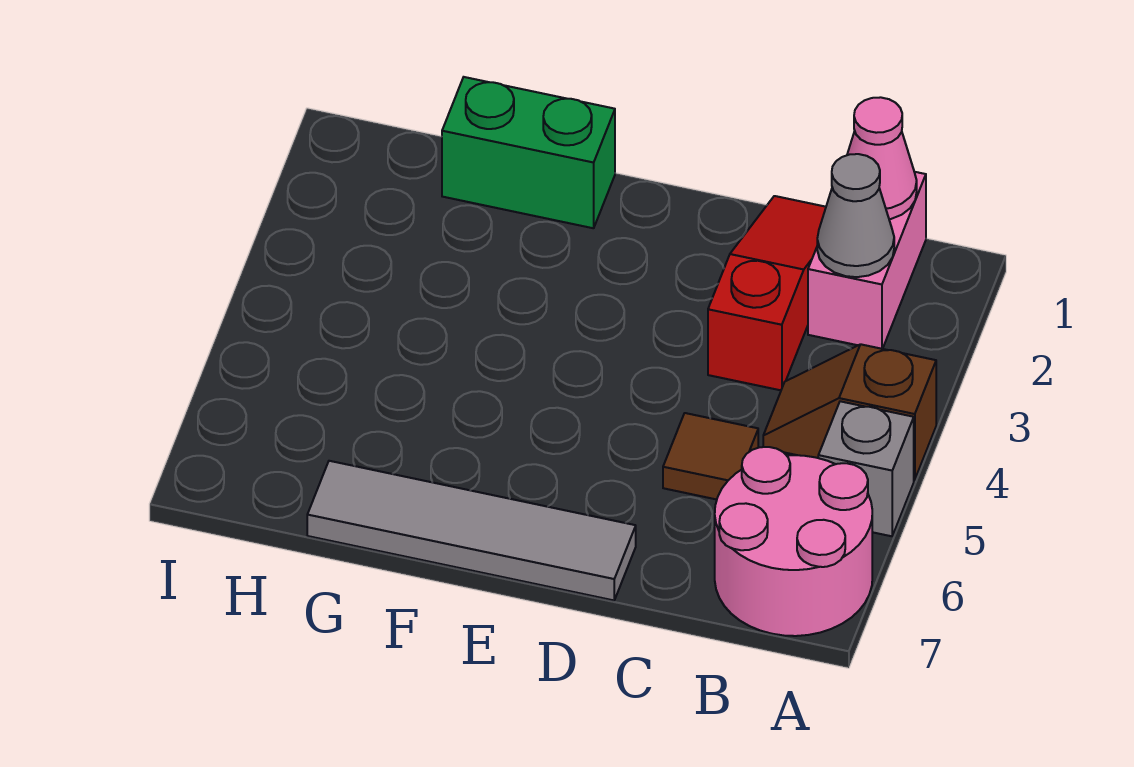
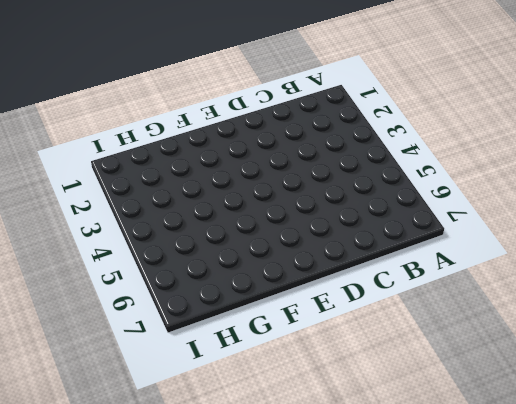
none -> brown slope A4:B4 level 1 top A
none -> grey brick A5 level 1

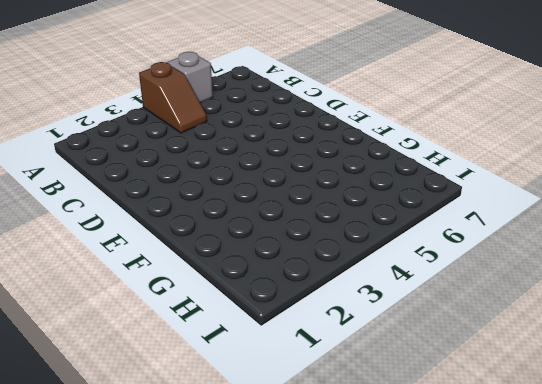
none -> pink round brick A6:B7 level 1
none -> pink brick B1:B2 level 1

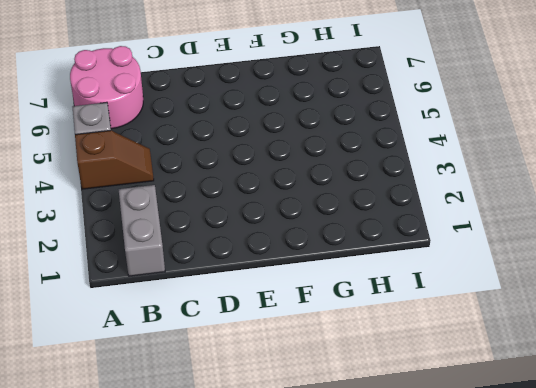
grey brick B1:B2 level 1 -> pink brick B1:B2 level 1
none -> red slope C1:C3 level 1 top 3
none -> brown tile C5 level 1

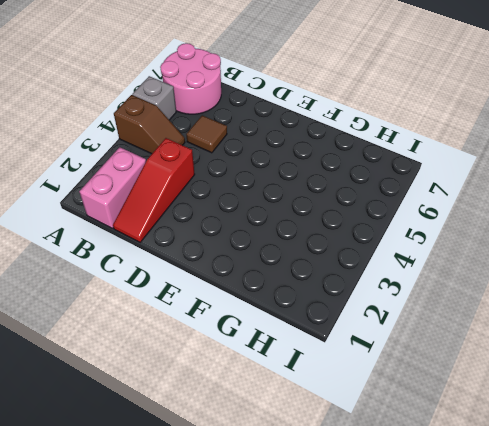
none -> grey tile D7:G7 level 1
none -> green brick F1:G1 level 1

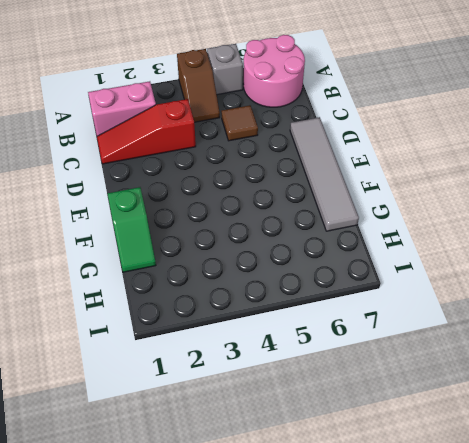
green slope F1:G1 level 1 top F -> green brick F1:G1 level 1
none -> pink cone B1 level 2
none -> grey cone B2 level 2

